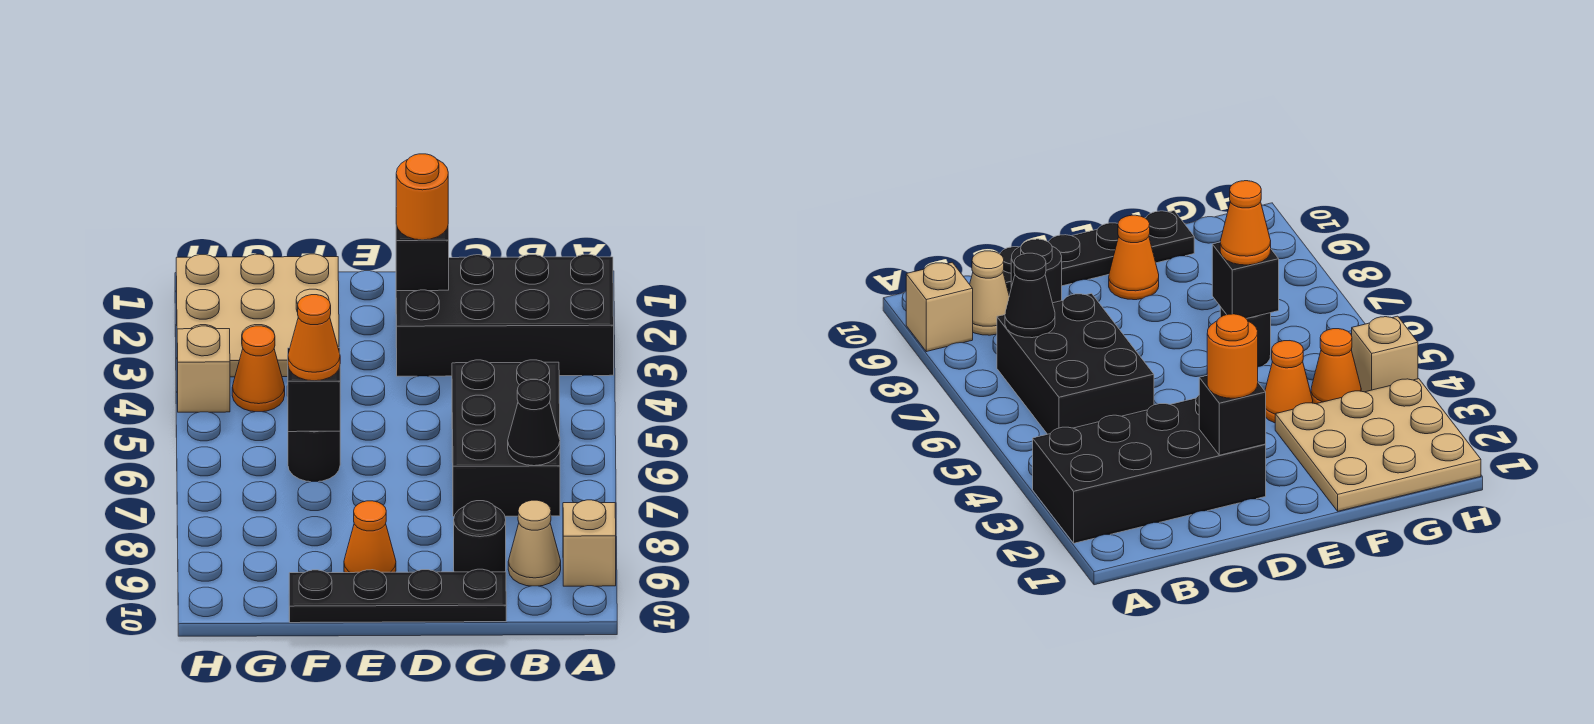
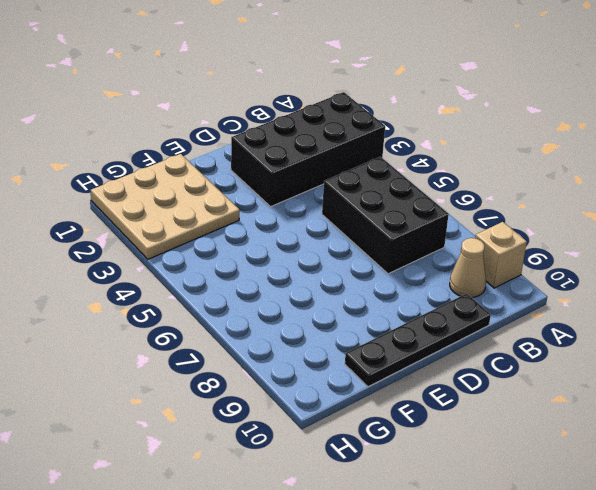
none -> black round brick C9 level 1
none -> orange cone E9 level 1
none -> orange cone F4 level 1

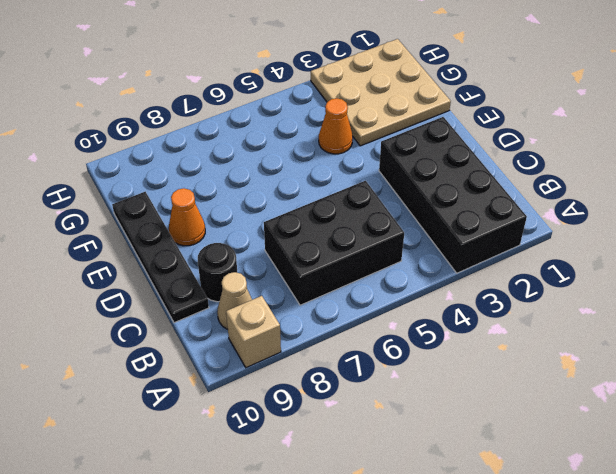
none -> black round brick F6 level 1
none -> orange cone G4 level 1
none -> tan brick H4 level 1

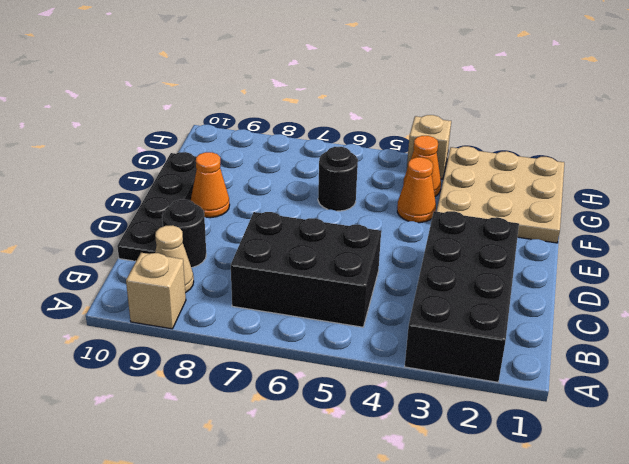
none -> black cone B7 level 2
none -> black brick D2 level 2
none -> black brick F6 level 2

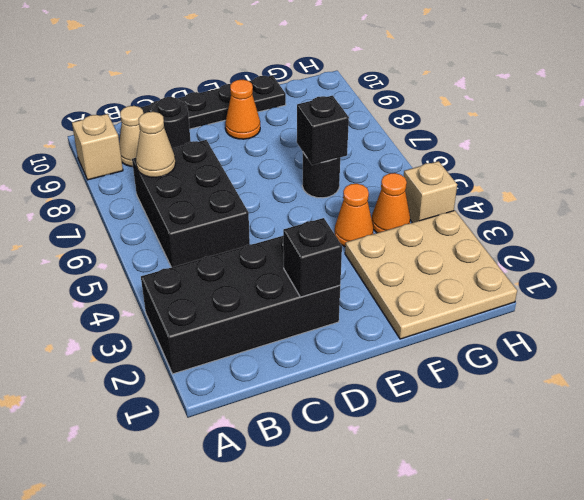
tan cone B7 level 2 -> black cone B7 level 2
none -> orange round brick D2 level 3
none -> orange cone F6 level 3

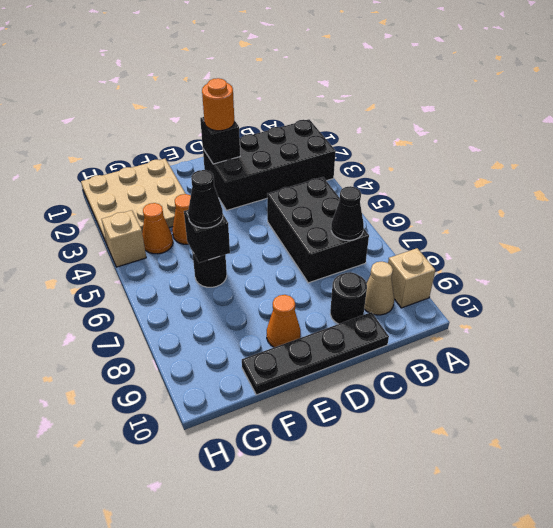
black cone F6 level 3 -> orange cone F6 level 3

